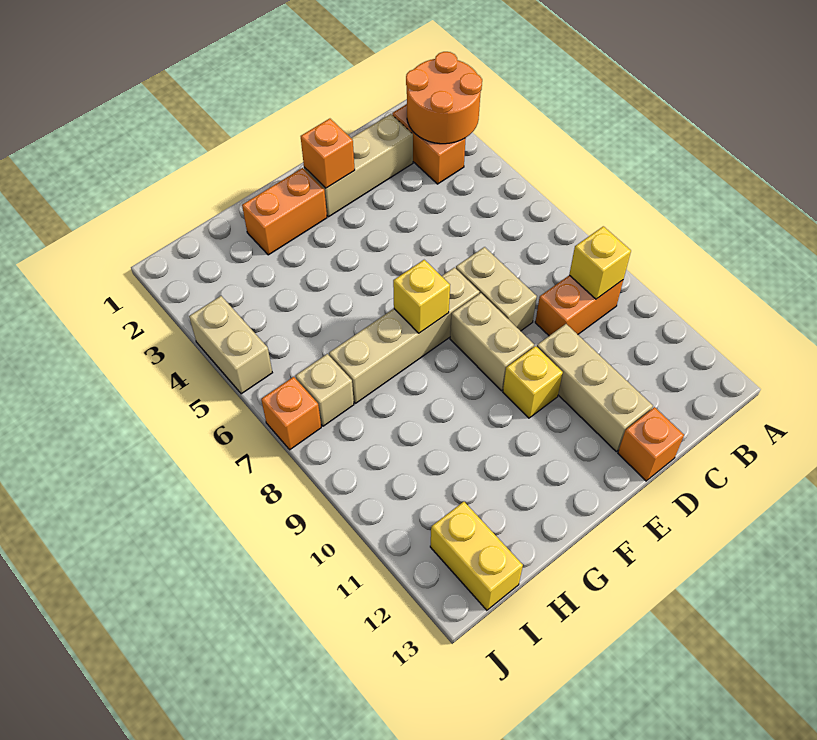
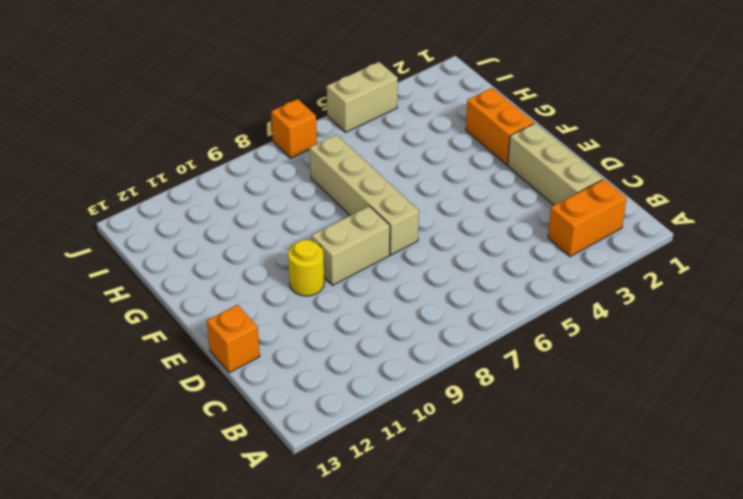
yellow round brick E10 level 1 -> yellow brick E10 level 1
none -> orange brick B9:C9 level 1
none -> tan brick D7:D8 level 1
none -> tan brick D10:D12 level 1

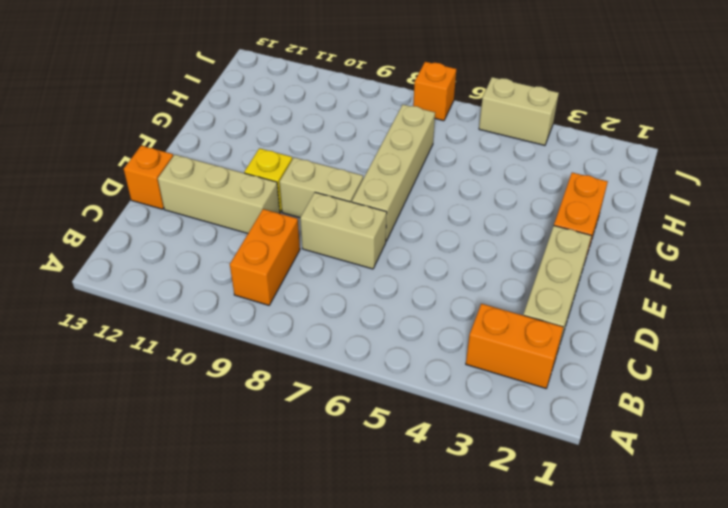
none -> tan brick I7 level 1
none -> yellow brick I12:I13 level 1
none -> orange round brick A2:B3 level 2

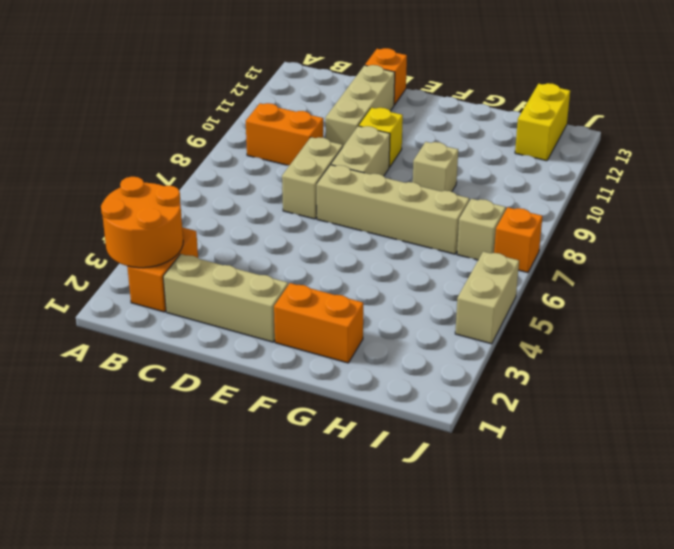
tan brick G9 level 1 -> none
none -> yellow brick B9 level 2
none -> orange brick E2 level 2
none -> yellow brick F7 level 2

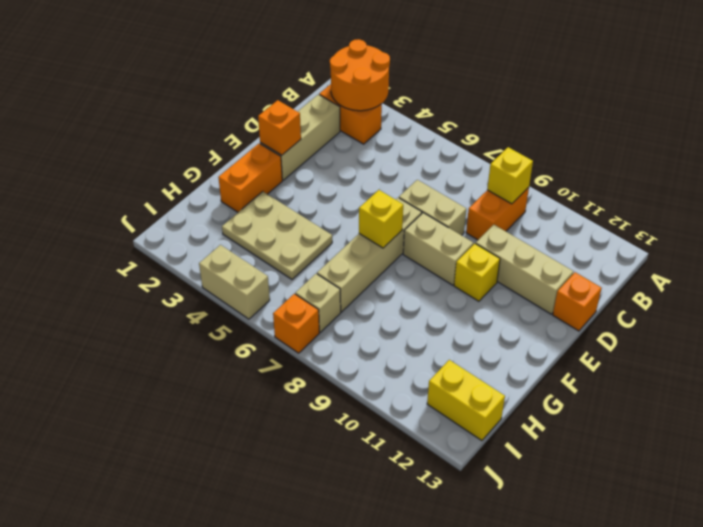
tan plate G3:H5 level 1 -> none

